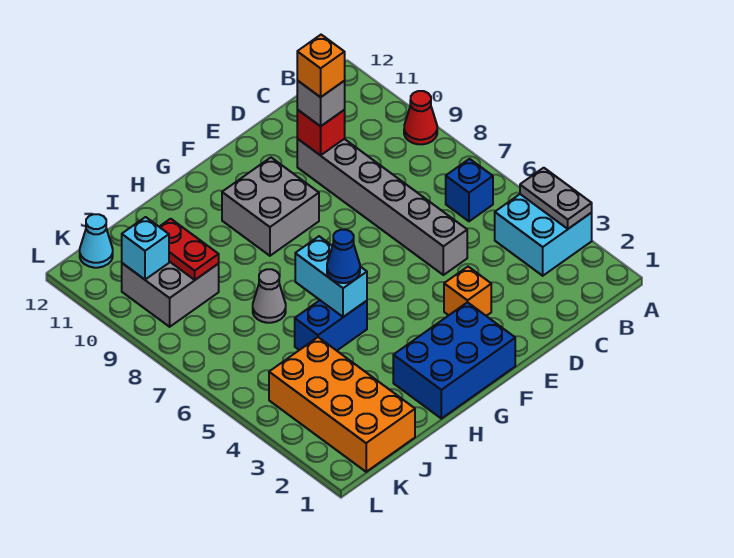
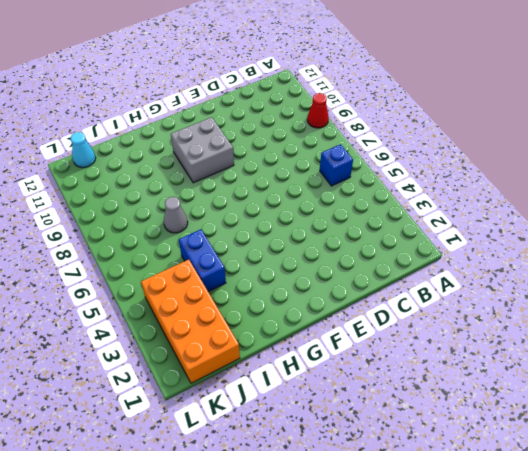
blue brick I4:I5 level 1 -> blue brick H5:I5 level 1
none -> cyan brick A3:B4 level 1
none -> grey brick D5:D10 level 1
none -> orange brick E3 level 1

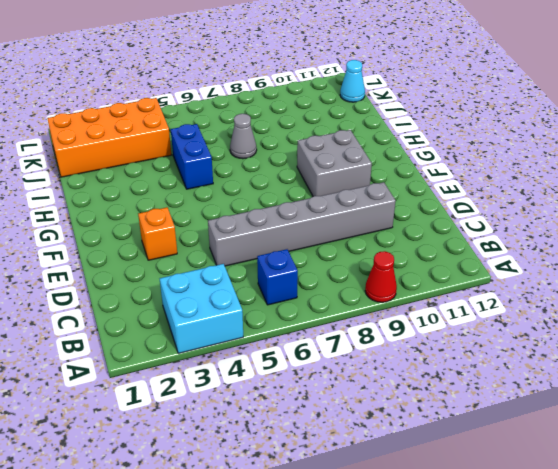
none -> blue brick F1:H2 level 1
none -> grey brick J9:K10 level 1
none -> grey plate A3:A4 level 2

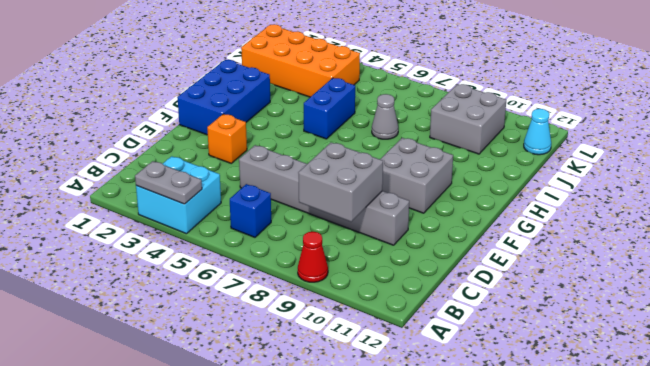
grey brick C8:D9 level 2 -> none
none -> red brick D10 level 2
none -> cyan brick H5:H6 level 2
none -> red plate J9:J10 level 2

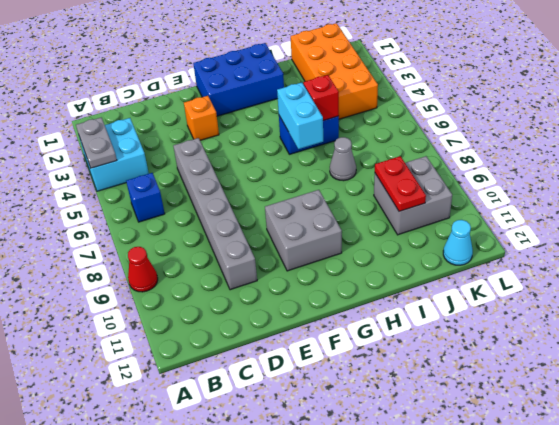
red brick I5 level 2 -> red brick D10 level 2
none -> cyan brick K10 level 2
none -> grey brick D10 level 3
none -> blue cone H5 level 3

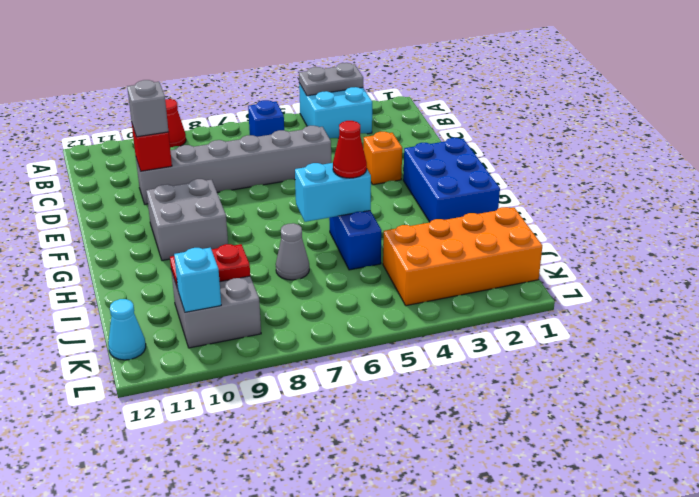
red cone H5 level 3 -> blue cone H5 level 3
none -> orange brick D10 level 4

